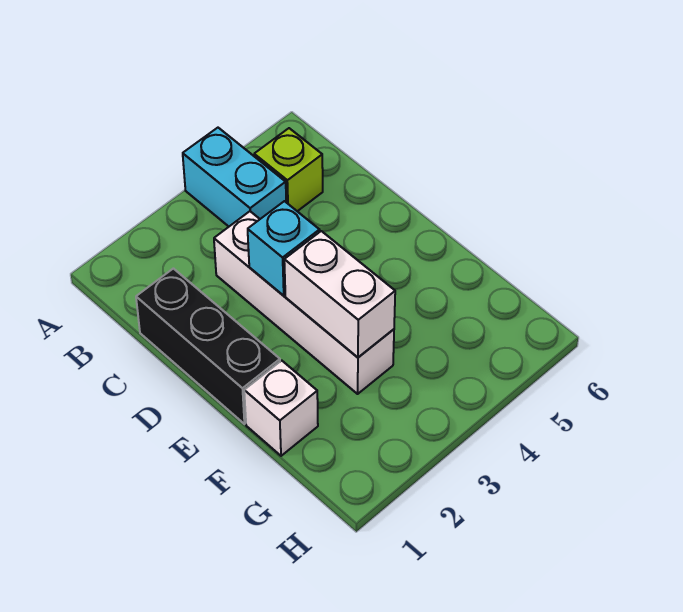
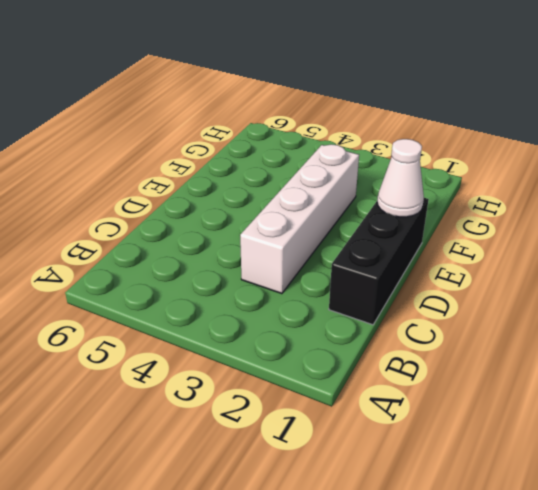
white cone E1 level 2 -> none
none -> cyan brick A4:B4 level 1
none -> lime brick B5 level 1

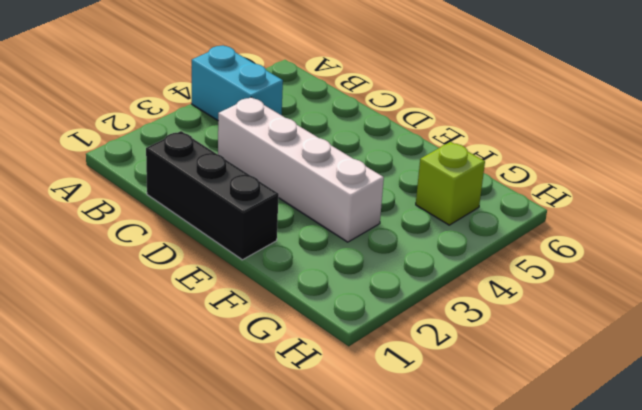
lime brick G5 level 1 -> lime brick B5 level 1
none -> white brick F1 level 1
none -> cyan brick D3 level 2

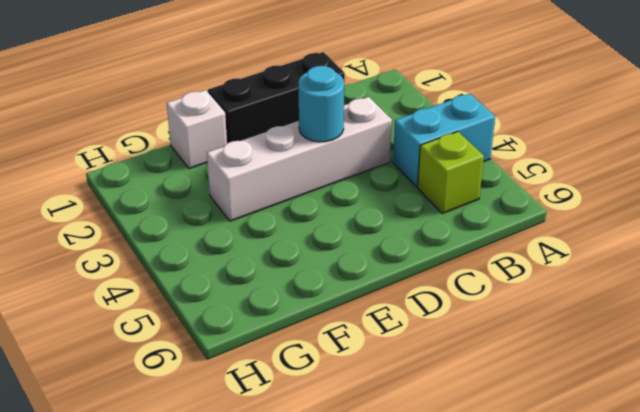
cyan round brick D3 level 2 -> cyan brick D3 level 2
none -> white brick E3:F3 level 2

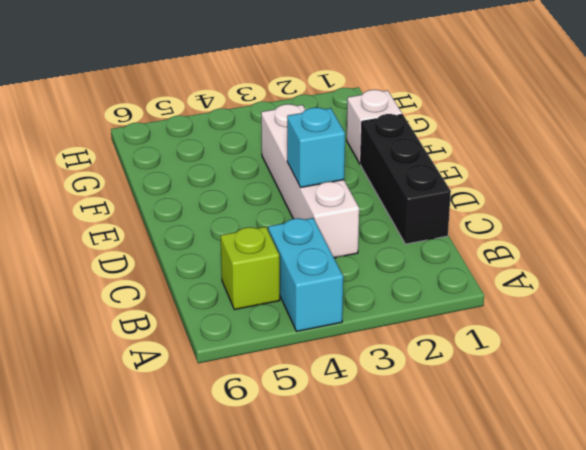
none -> white brick E3:F3 level 2

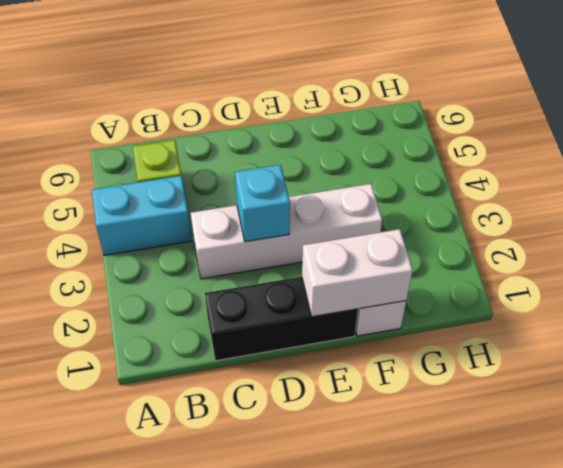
white brick E1:F1 level 2 -> white brick E3:F3 level 2

